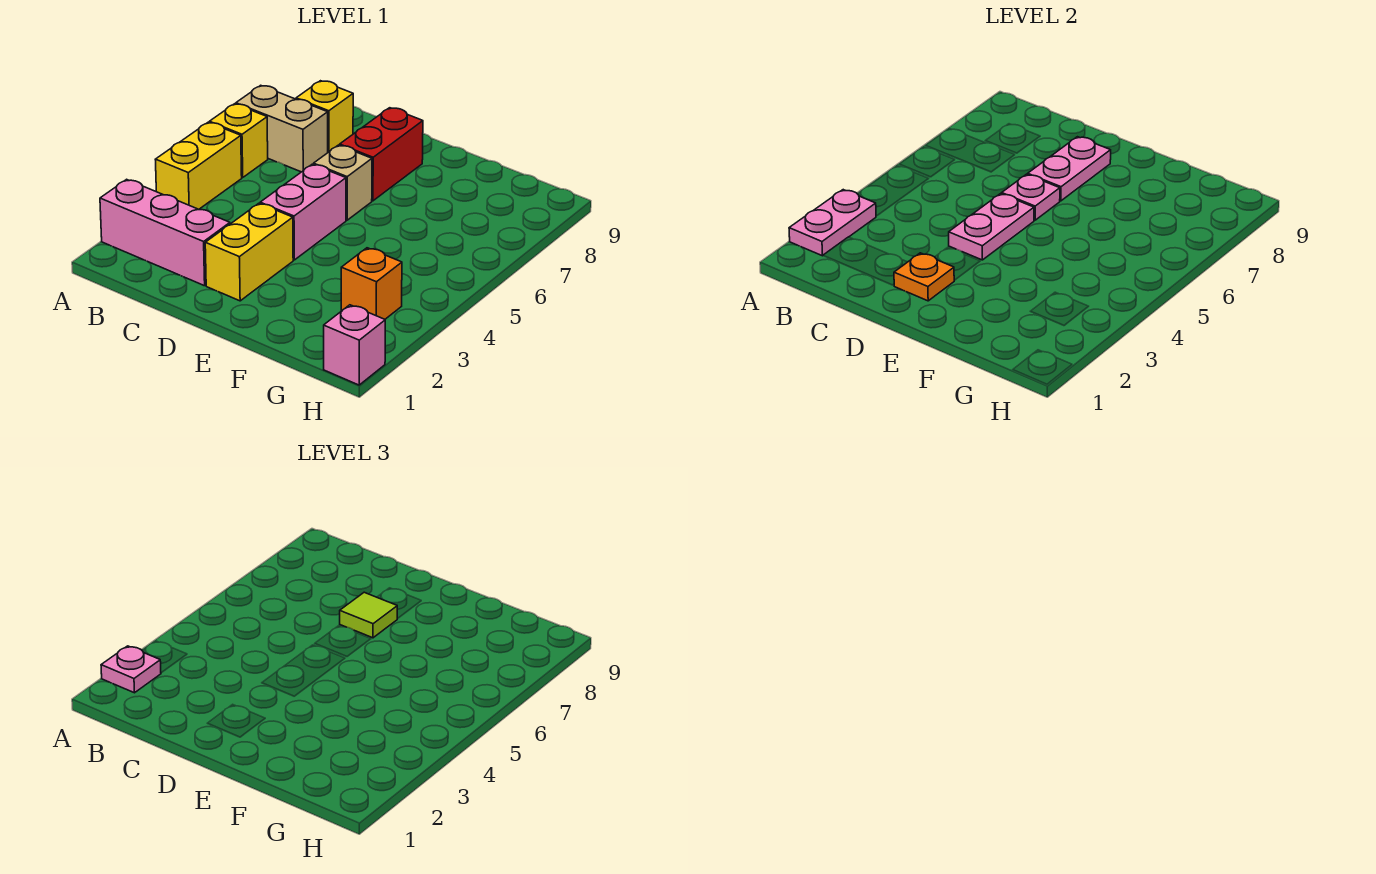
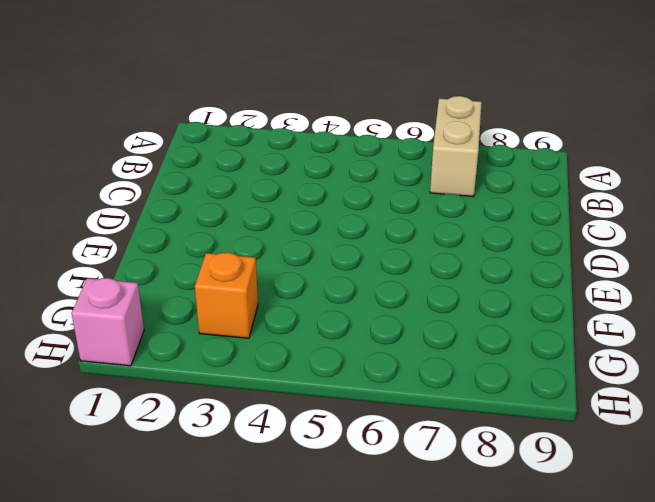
none -> pink brick A2:C2 level 1
none -> yellow brick A4:A5 level 1
none -> yellow brick A6 level 1

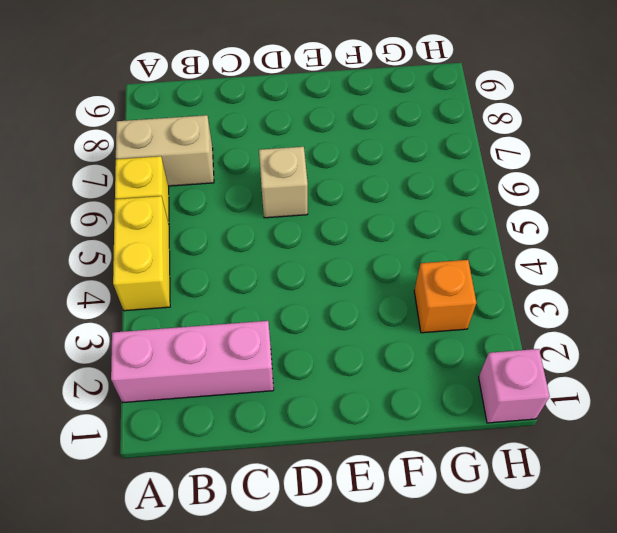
none -> yellow brick B8 level 1
none -> yellow brick D2:D3 level 1
none -> pink brick D4:D5 level 1

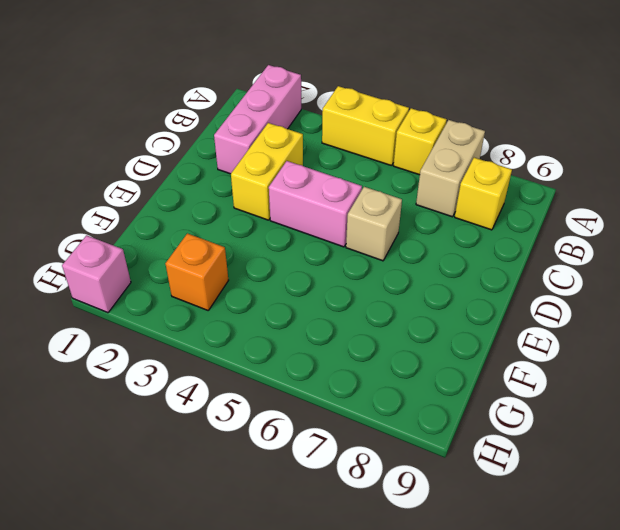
yellow brick C3:D3 level 1 -> yellow brick D2:D3 level 1
none -> red brick D7:D8 level 1
none -> pink plate A2:A3 level 2
none -> orange plate D2 level 2

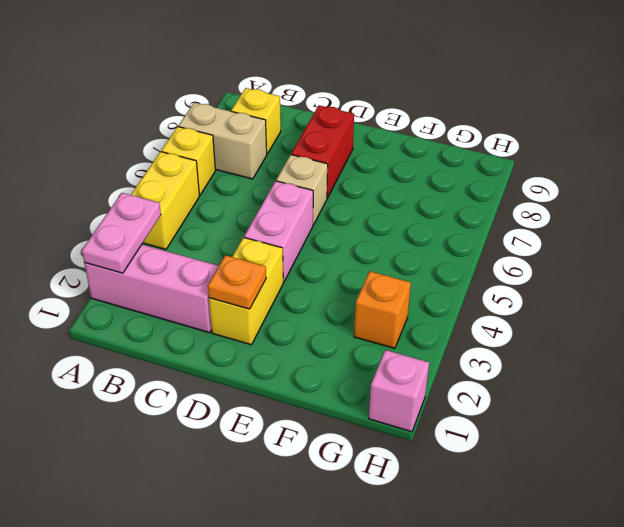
none -> pink plate D4:D5 level 2
none -> pink plate D6 level 2
none -> pink plate D7:D8 level 2

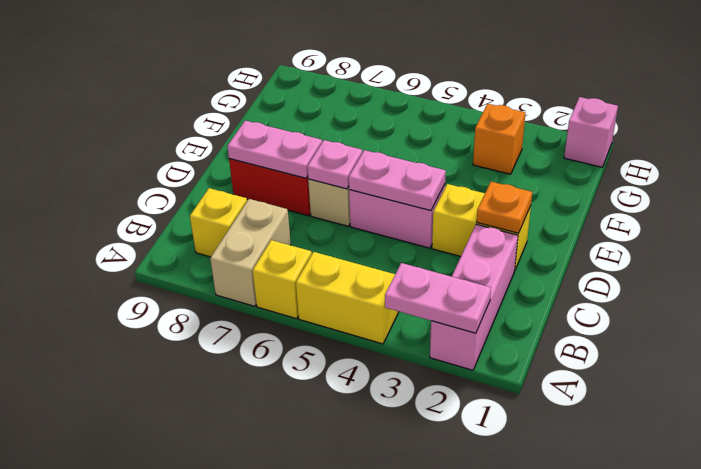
none -> pink plate A2 level 3
none -> lime tile D7 level 3

